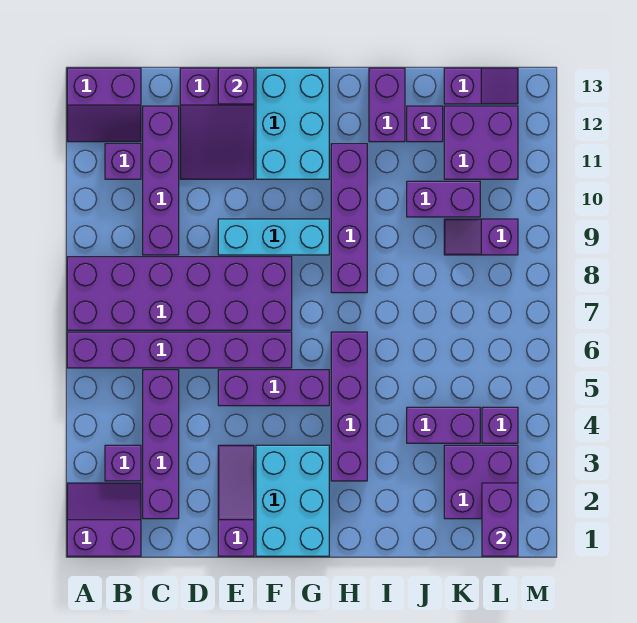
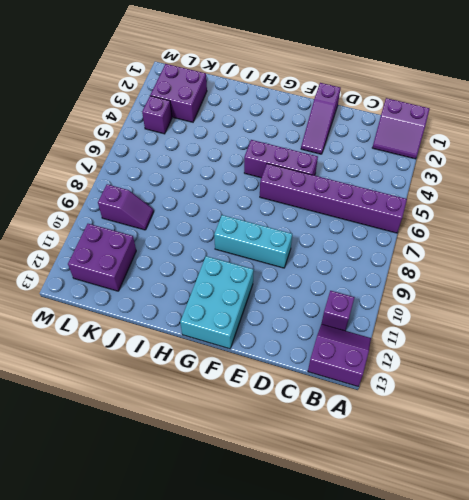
none -> purple brick A7:F8 level 1
none -> purple brick B3 level 1
none -> purple brick C2:C5 level 1

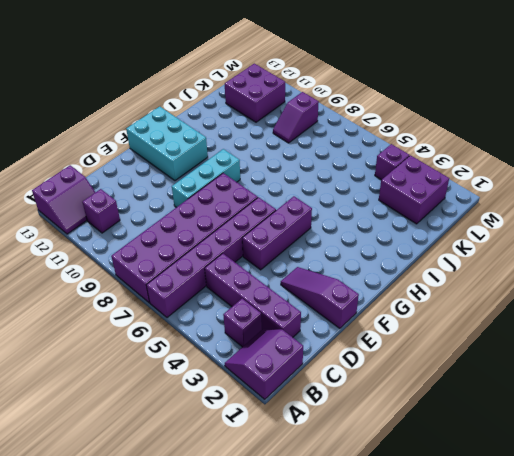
none -> purple brick C9:C12 level 1
none -> purple slope D11:E13 level 1 top 13
none -> cyan brick F1:G3 level 1

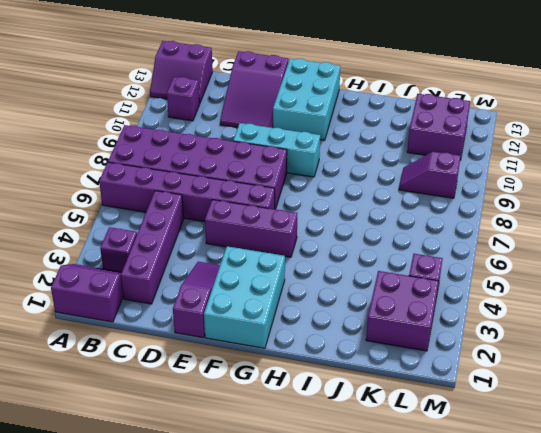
none -> purple brick C9:C12 level 1
none -> purple brick H3:H6 level 1
none -> purple brick H8:H11 level 1

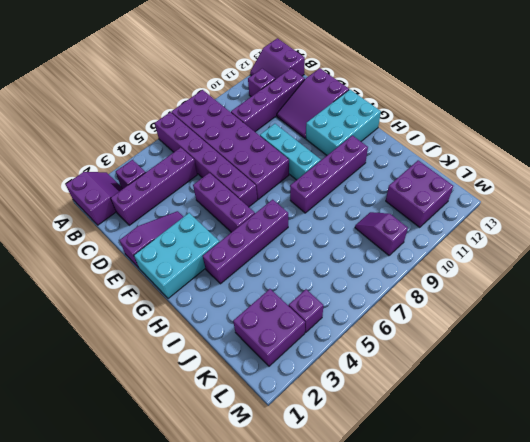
none -> purple brick I12:I13 level 1
none -> purple brick J4:K4 level 1
none -> purple brick J10:K10 level 1

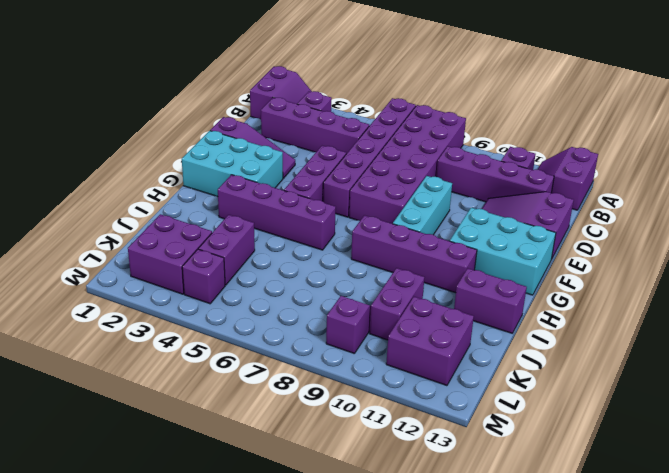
none -> purple brick J12 level 1
none -> purple slope K13:L13 level 1 top K
none -> purple brick E13 level 2

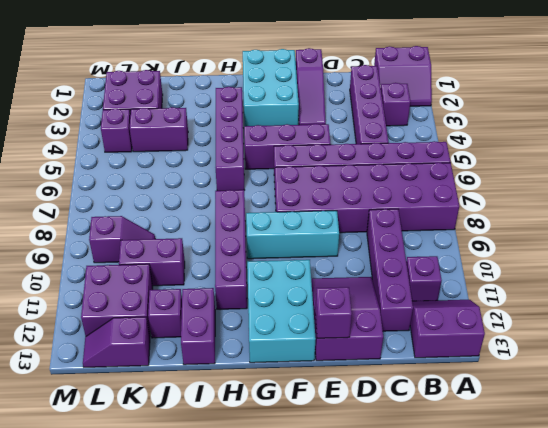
none -> purple brick L1:L2 level 2

